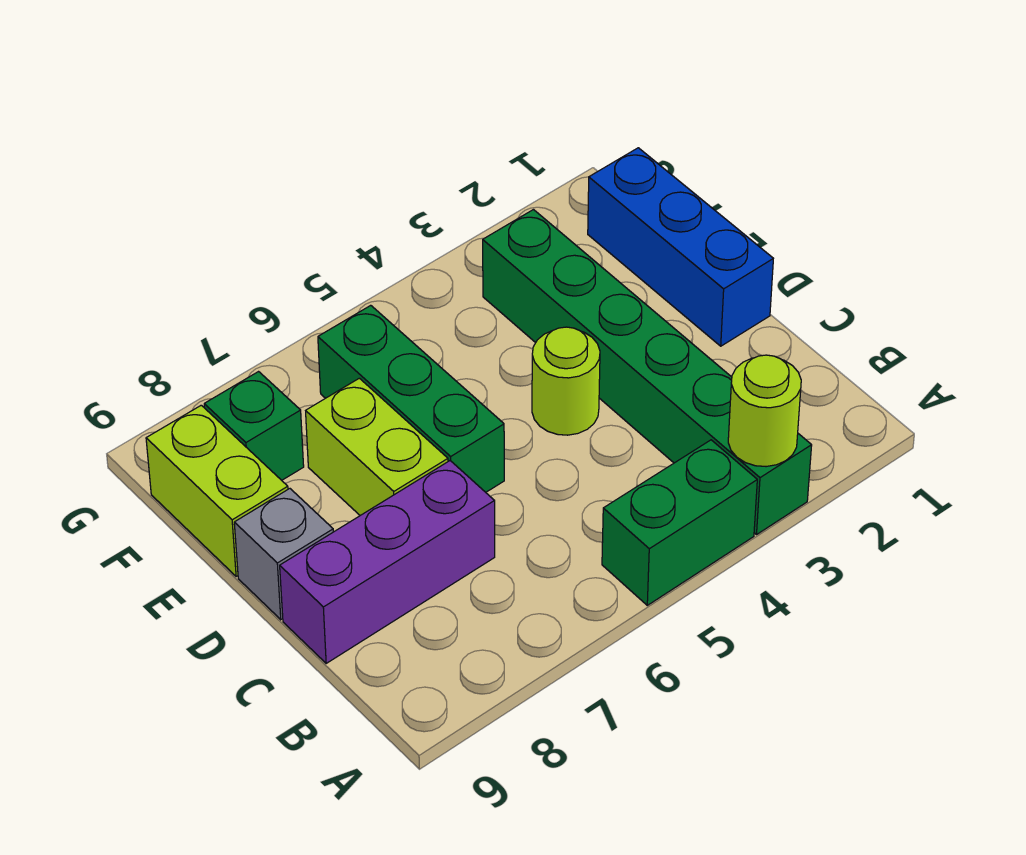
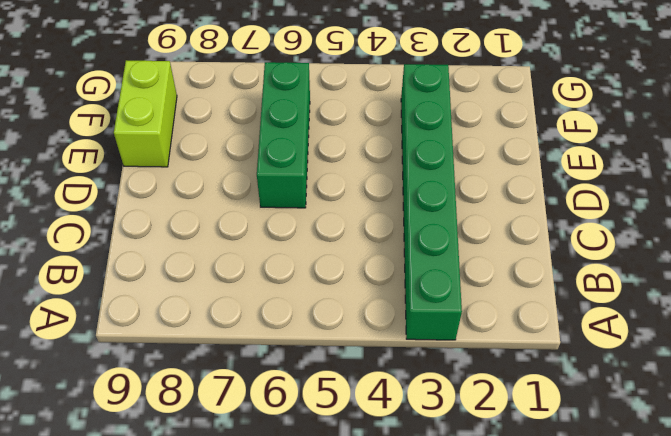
none -> green brick A4:A5 level 1
none -> purple brick C7:C9 level 1

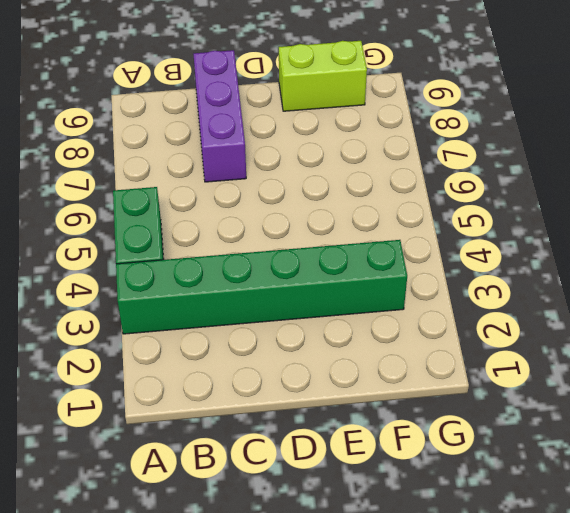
none -> blue brick D1:F1 level 1
none -> lime round brick D4 level 1

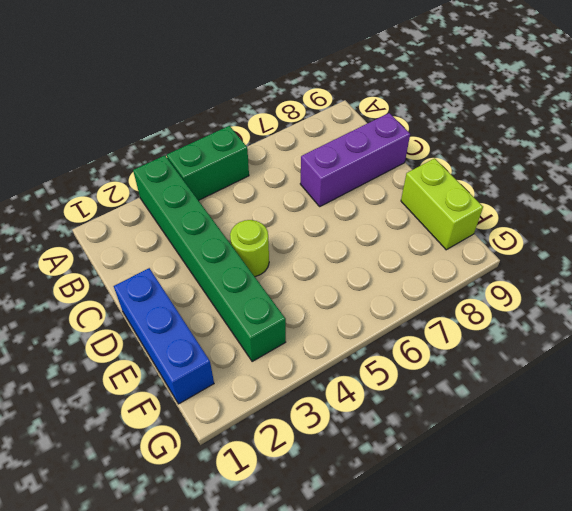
none -> green brick D6:F6 level 1
none -> lime brick D7:E7 level 1

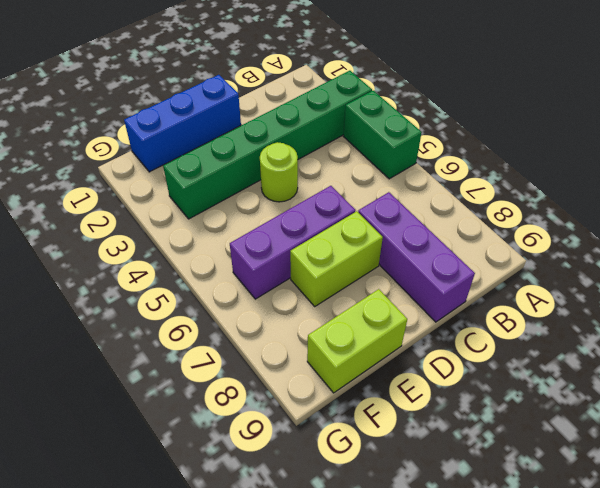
purple brick D6:F6 level 1 -> green brick D6:F6 level 1
none -> grey brick D9 level 1
none -> green brick F8 level 1

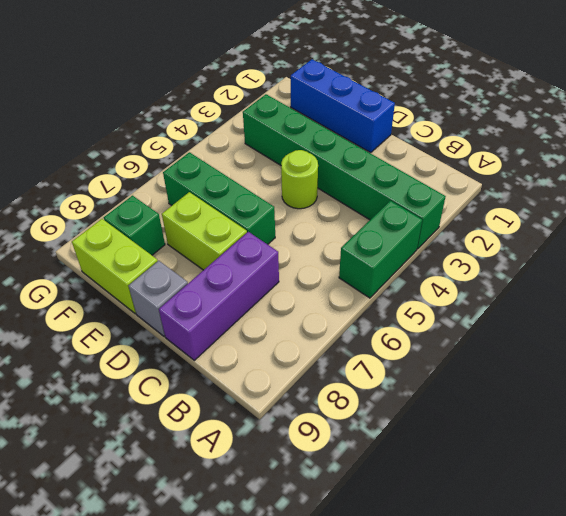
none -> lime round brick A3 level 2

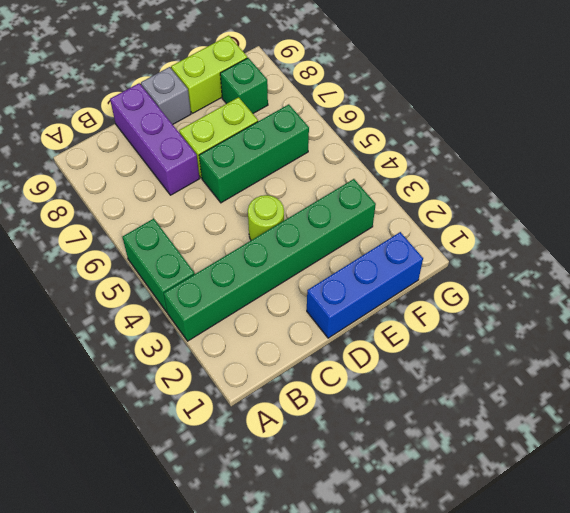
none -> lime round brick A3 level 2

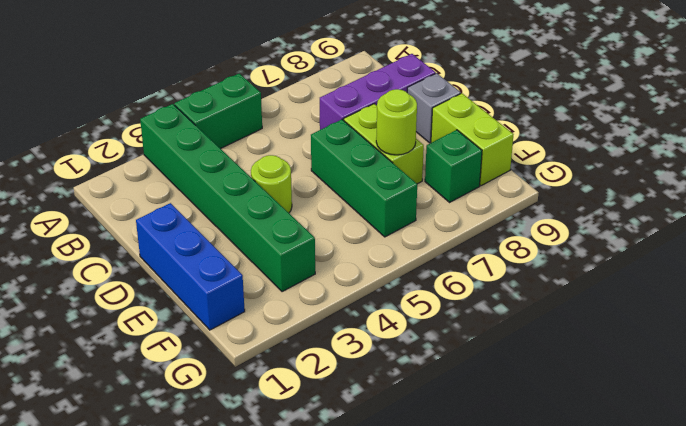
lime round brick E7 level 2 -> lime round brick A3 level 2

